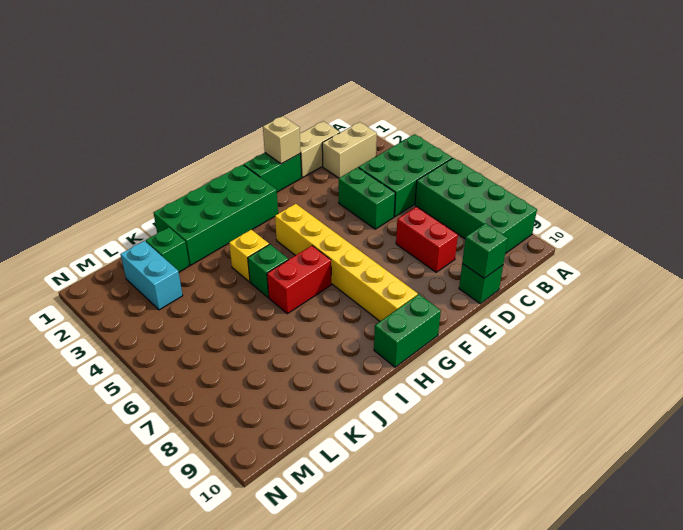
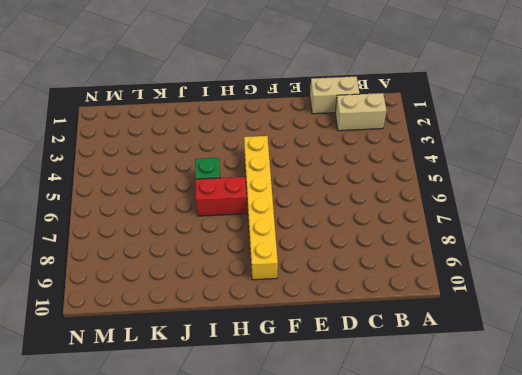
none -> green brick A4:C5 level 1
none -> green brick A6:B9 level 1
none -> green brick D4:D5 level 1

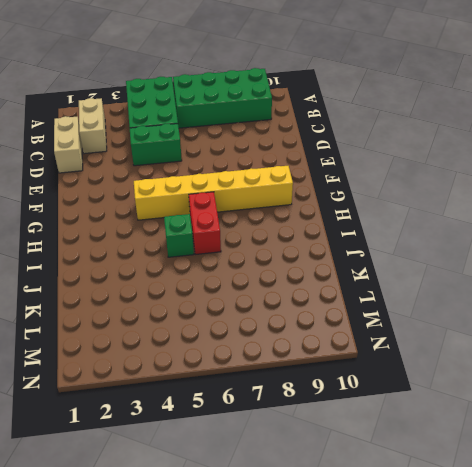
none -> red brick D7:D8 level 1
none -> green brick D10 level 1
none -> green brick E1:F1 level 1

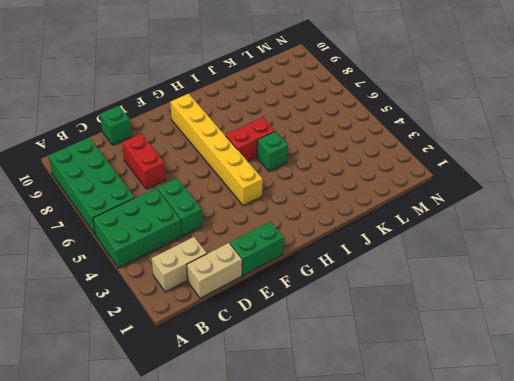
none -> green brick G1:J2 level 1
none -> green brick G10:H10 level 1
none -> yellow brick I4 level 1

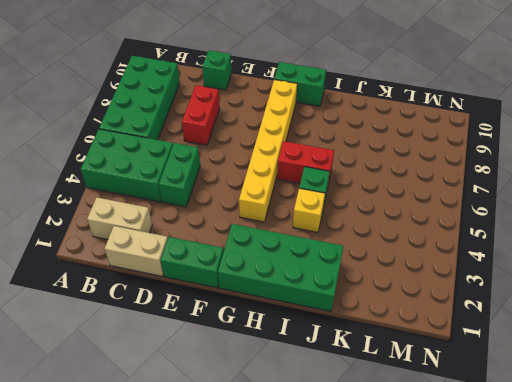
none -> green brick K2 level 1
none -> cyan brick L2:L3 level 1
none -> green brick D10 level 2

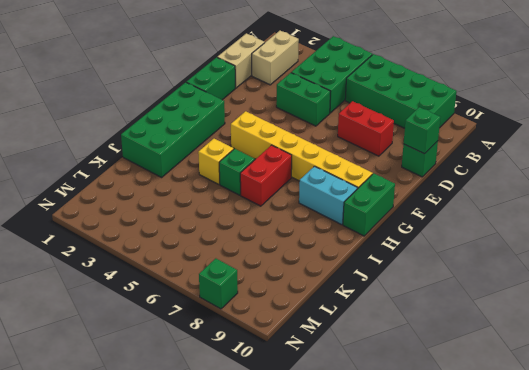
cyan brick H8:H9 level 1 -> cyan brick L2:L3 level 1
green brick N8 level 1 -> green brick K2 level 1
none -> tan brick E1 level 2

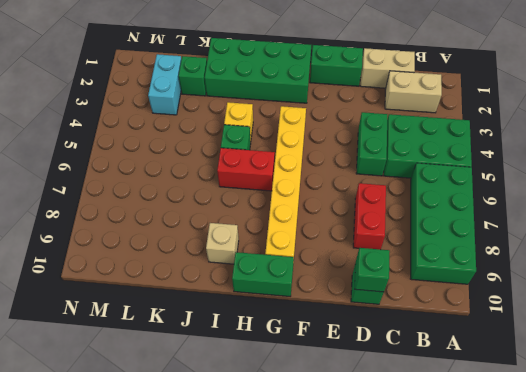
tan brick I9 level 1 -> tan brick E1 level 2

